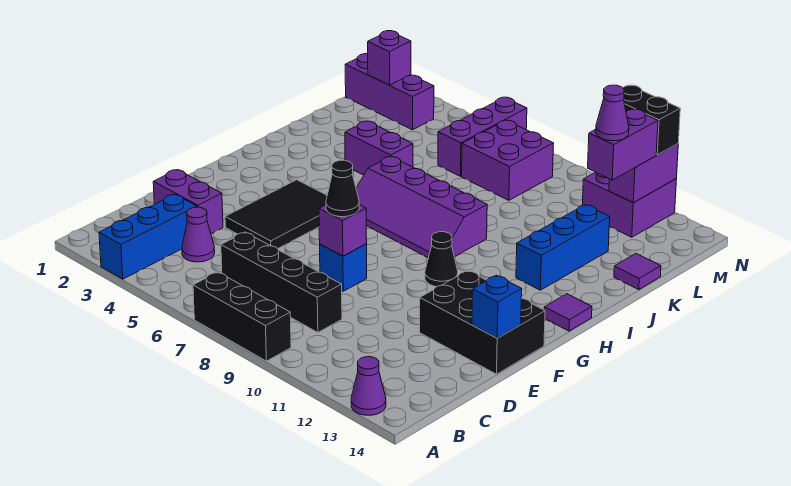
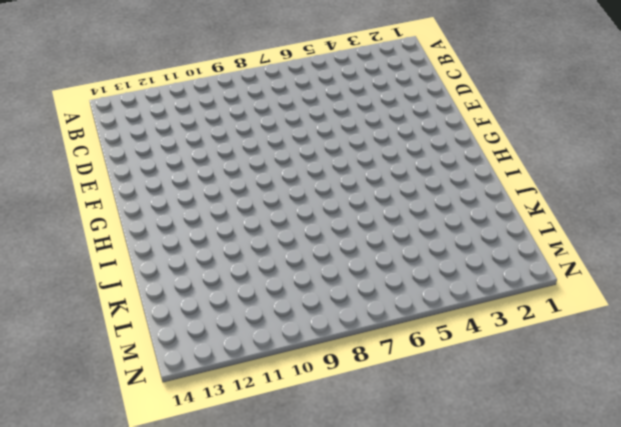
none -> blue brick A3:C3 level 1
none -> black brick A7:A9 level 1
none -> purple cone A13 level 1

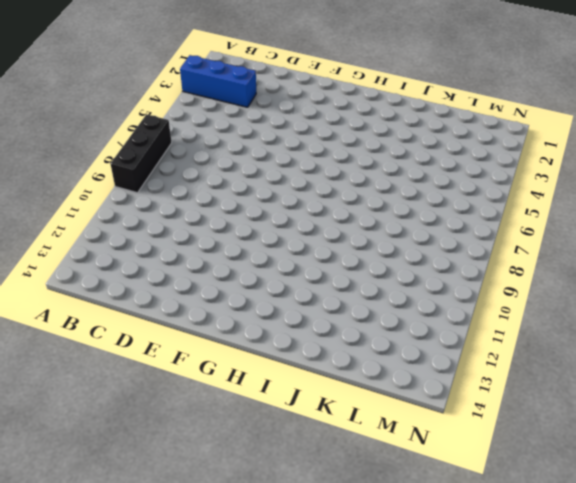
none -> purple cone A13 level 1
none -> purple cone C4 level 1
none -> black brick C6:C9 level 1

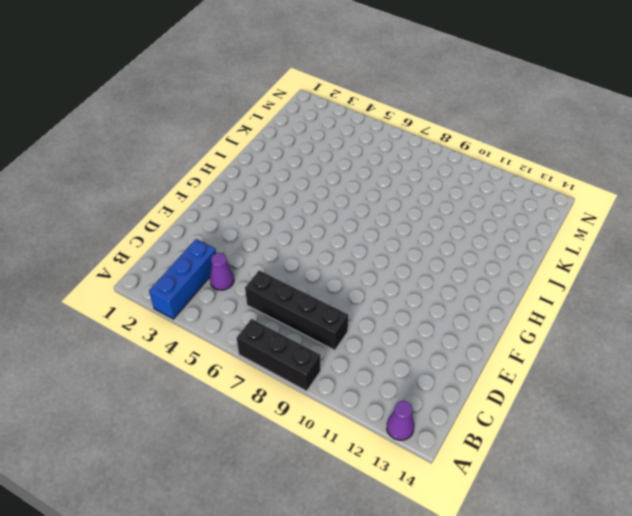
none -> purple brick D2:D3 level 1
none -> black tile E4:G5 level 1
none -> blue brick E8 level 1

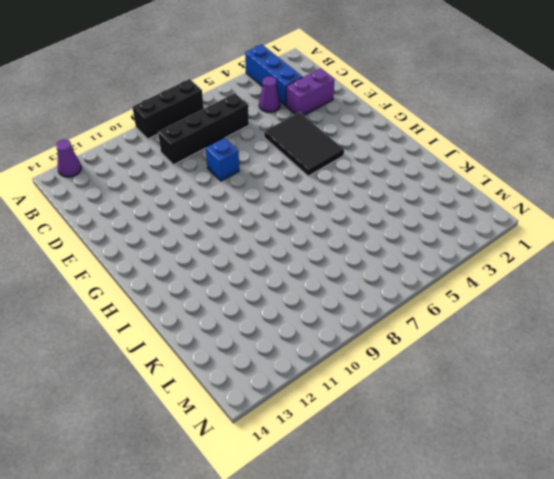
none -> black brick E12:F14 level 1
none -> black cone G10 level 1
none -> purple slope H6:I9 level 1 top I

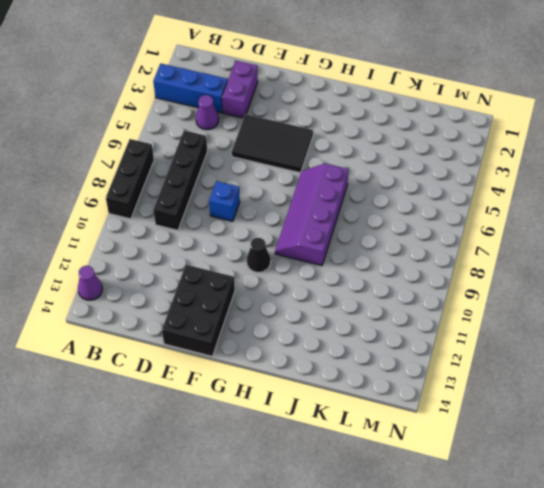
none -> purple tile H14 level 1
none -> blue brick I12:K12 level 1
none -> purple brick J4:J5 level 1

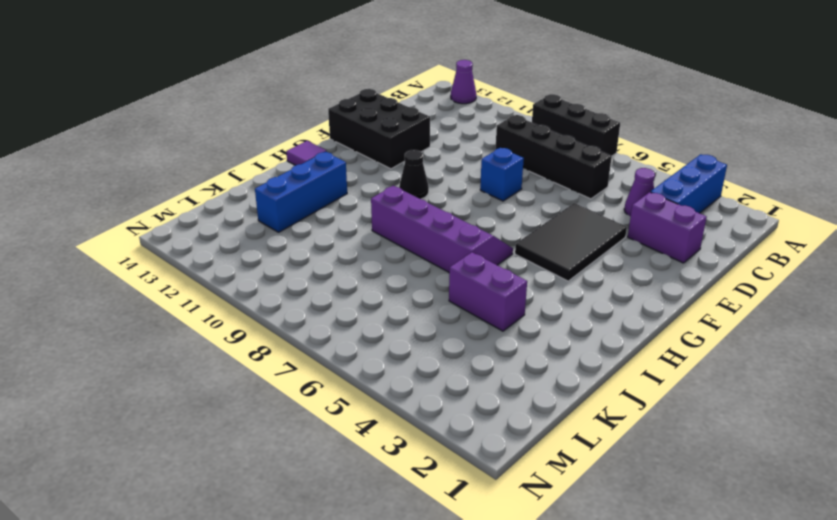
none -> purple tile K14 level 1
none -> purple brick L6:N6 level 1
none -> purple brick L7:M8 level 1

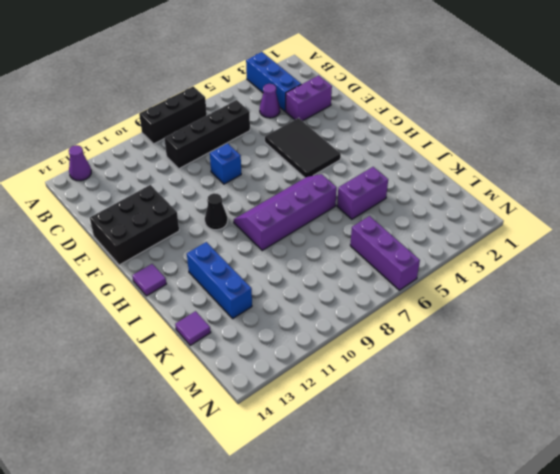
none -> purple brick L7:M8 level 1
none -> purple brick M1:M3 level 1
none -> purple brick M11:N12 level 1

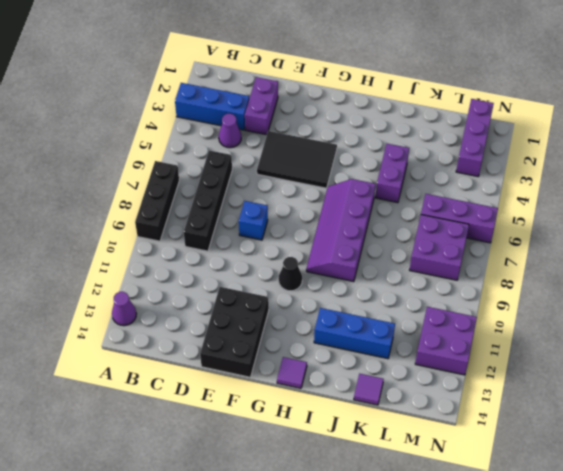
none -> purple brick E8 level 2
none -> blue brick E14 level 2
none -> purple brick M2 level 2

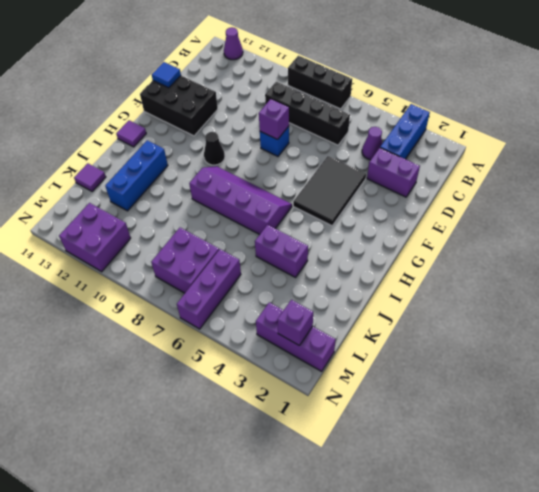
blue tile E14 level 2 -> blue brick E14 level 2
none -> purple brick M12:N12 level 2
none -> black cone E8 level 3
none -> purple brick L12:M12 level 3

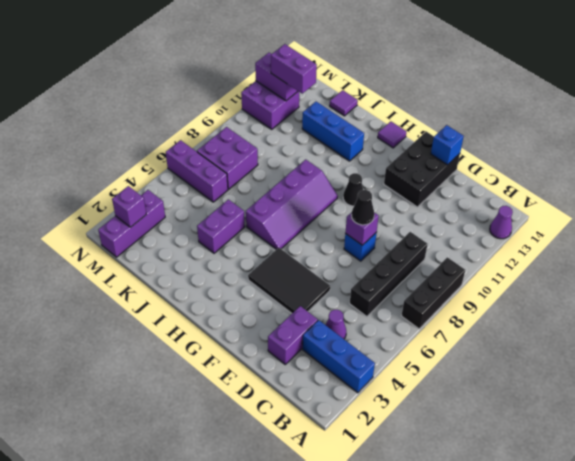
none -> black brick N11:N12 level 3
none -> purple cone L12 level 4

